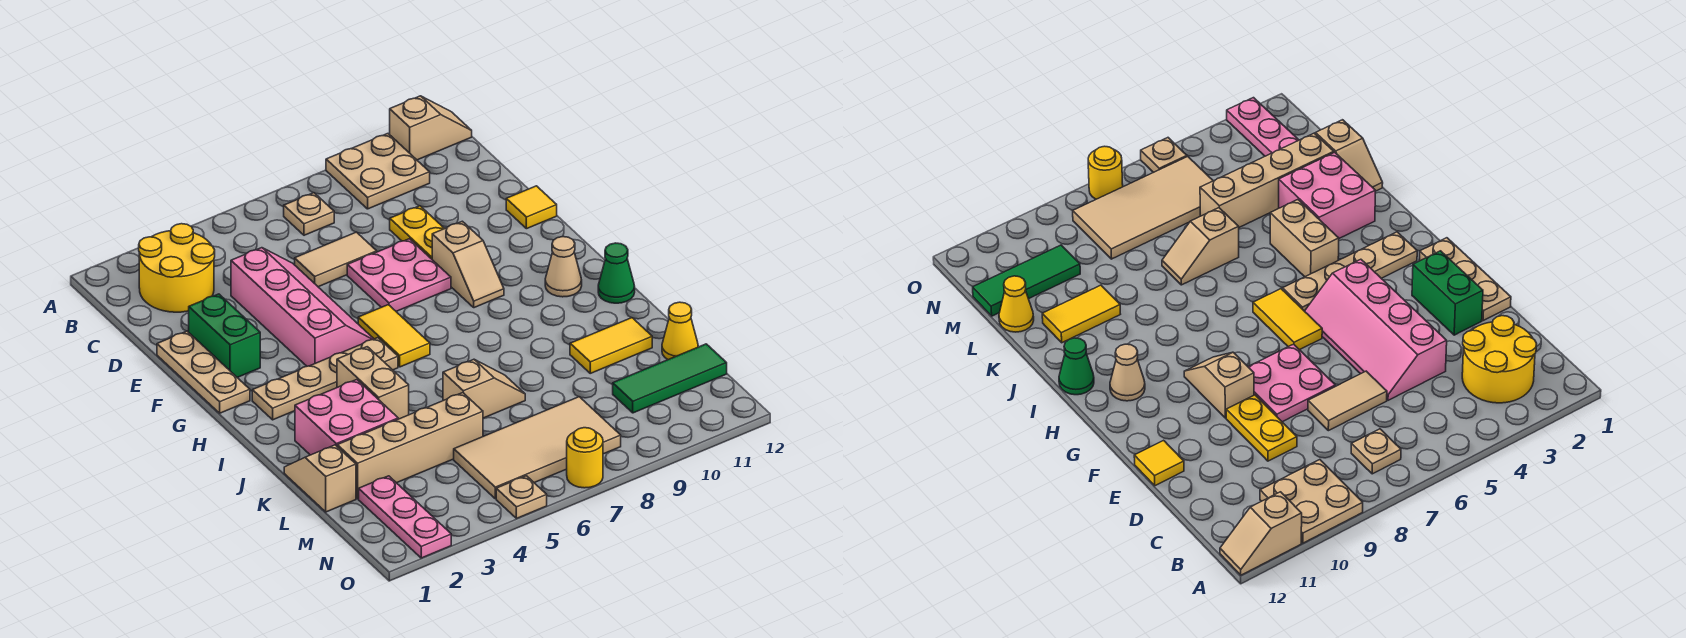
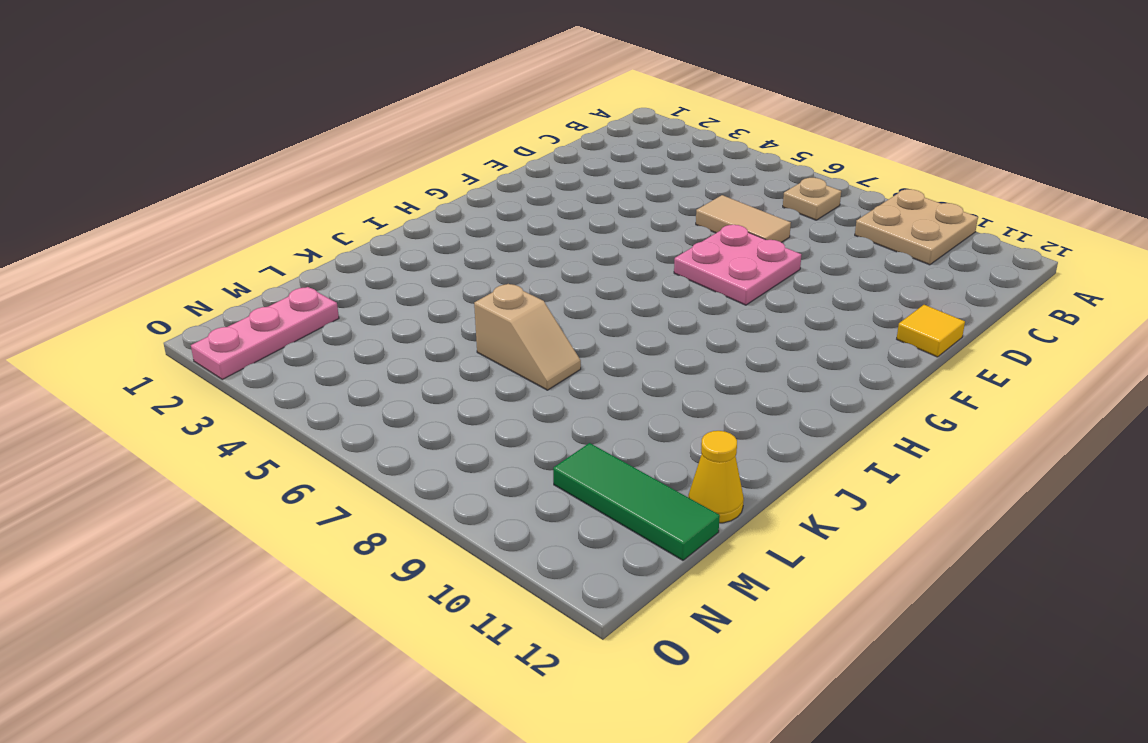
none -> tan slope A11:A12 level 1 top 11
none -> yellow round brick B2:C3 level 1
none -> pink slope D4:G5 level 1 top 4

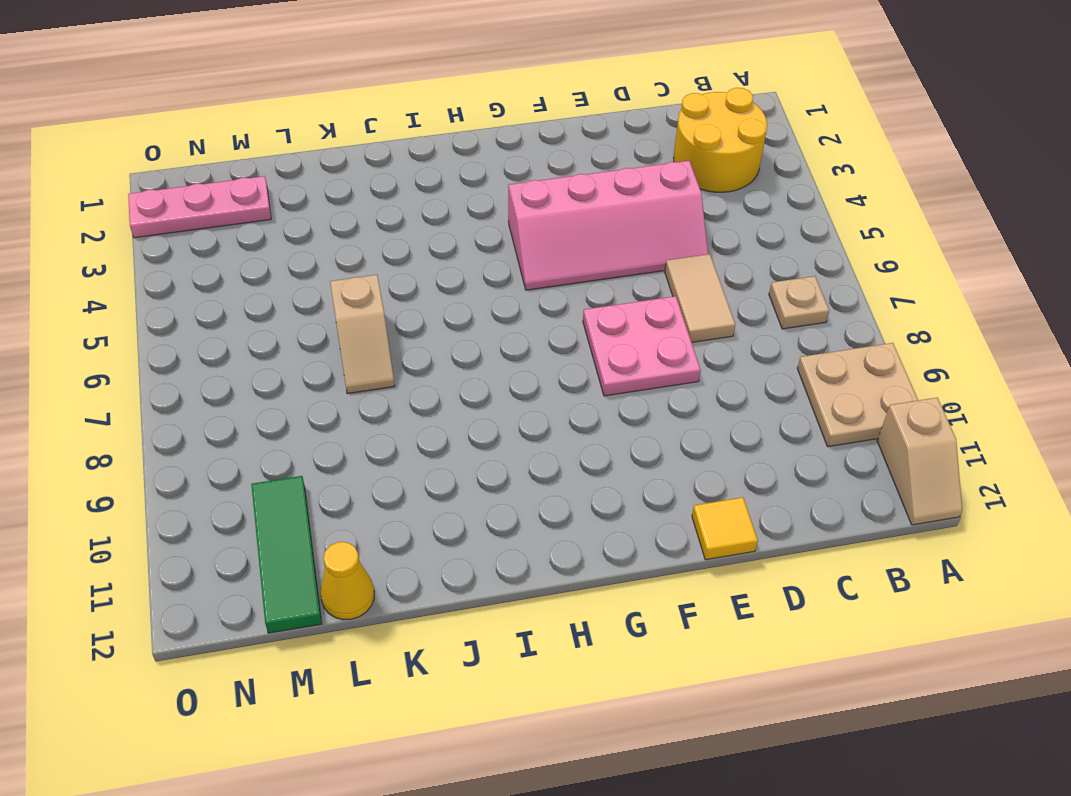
none -> yellow plate D9:E9 level 1
none -> tan plate E1:G1 level 1
none -> green brick E2:F2 level 1

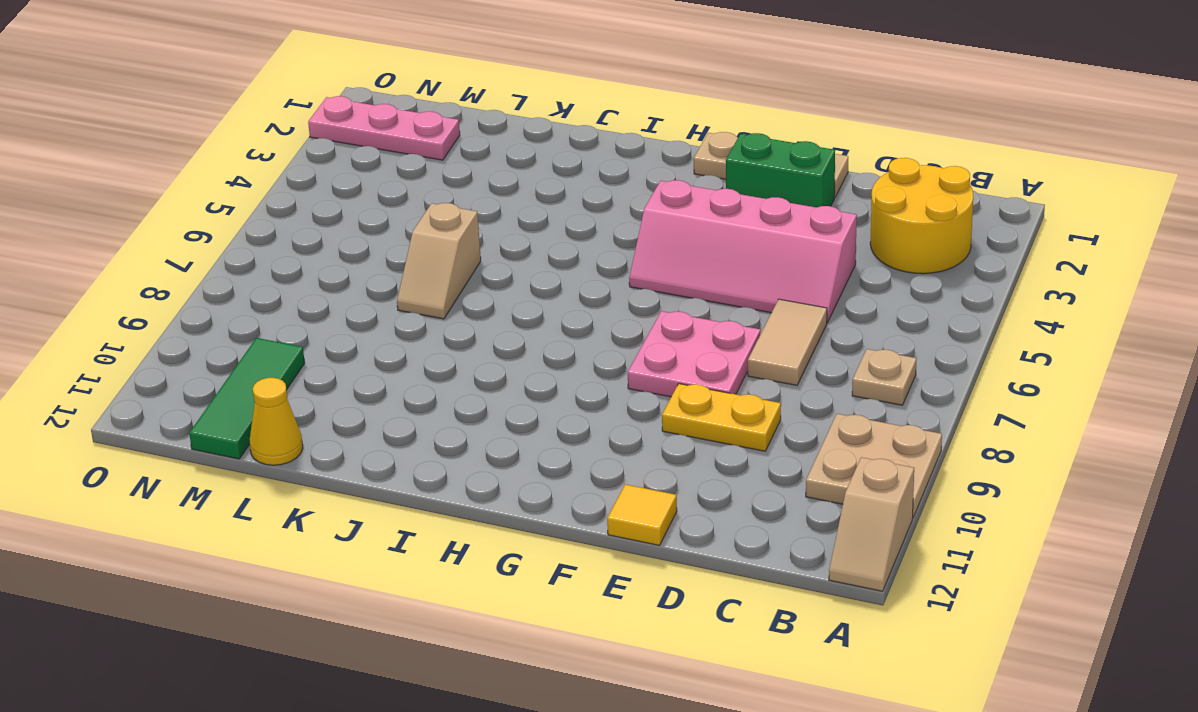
none -> tan slope F9:G9 level 1 top F
none -> yellow tile G6:H6 level 1
none -> tan plate H2:H5 level 1

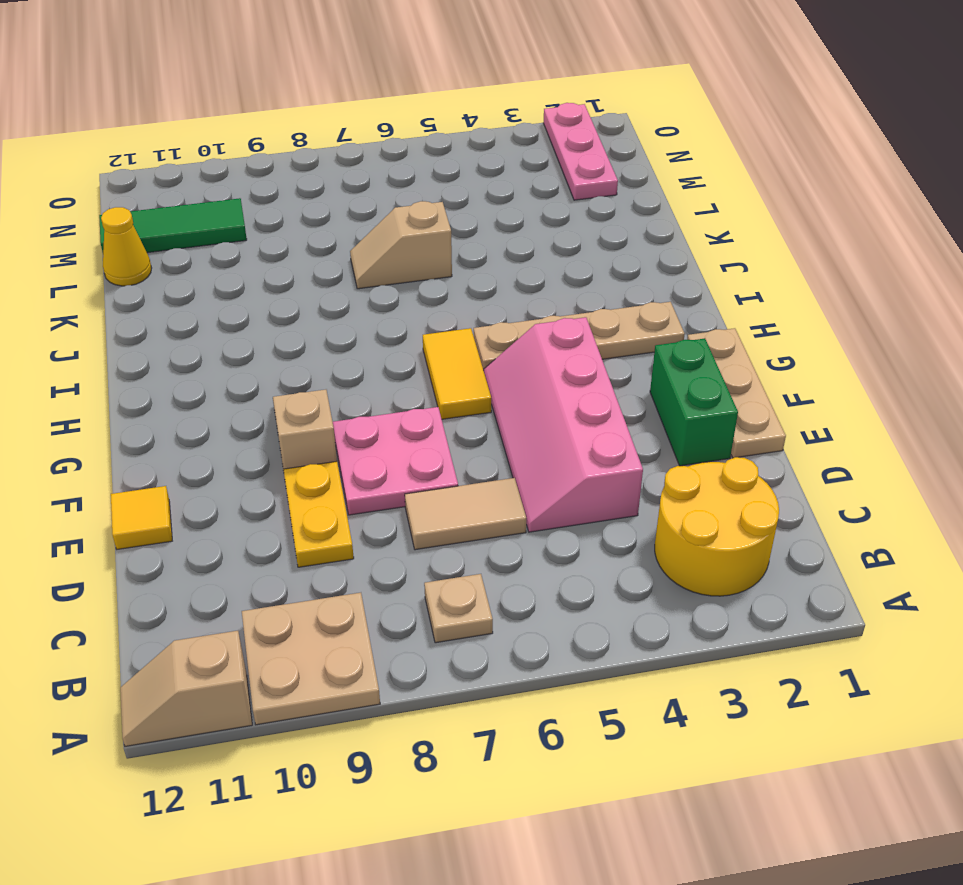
none -> tan cone H11 level 1
none -> tan brick I4:J4 level 1
none -> green cone I12 level 1

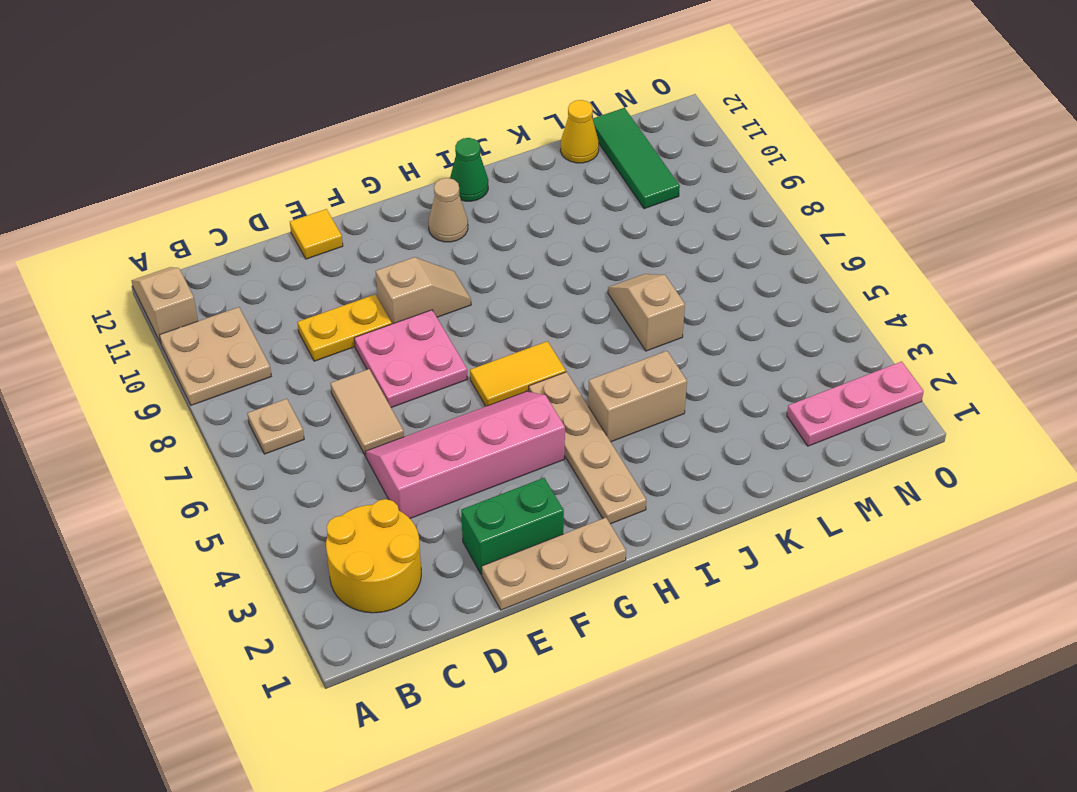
none -> pink brick J2:K3 level 1
none -> tan slope K1:L1 level 1 top L
none -> yellow tile K10:K11 level 1

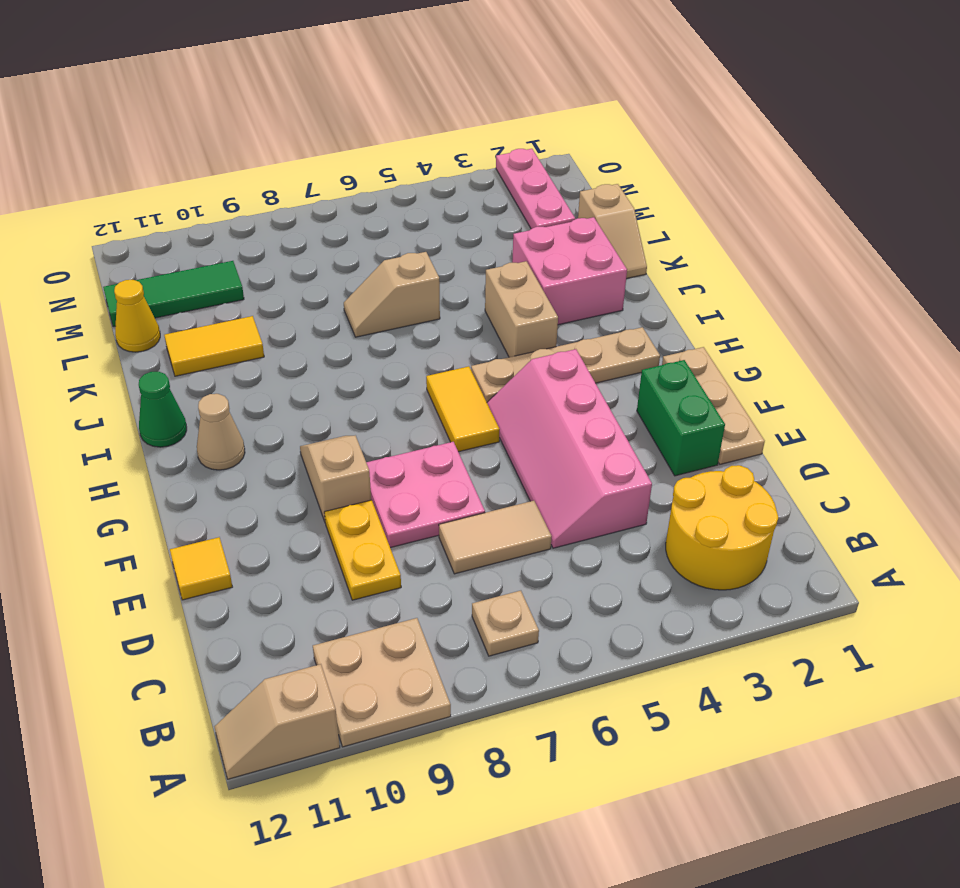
none -> tan brick L2:L5 level 1
none -> tan tile M5:N8 level 1
none -> tan plate O5 level 1

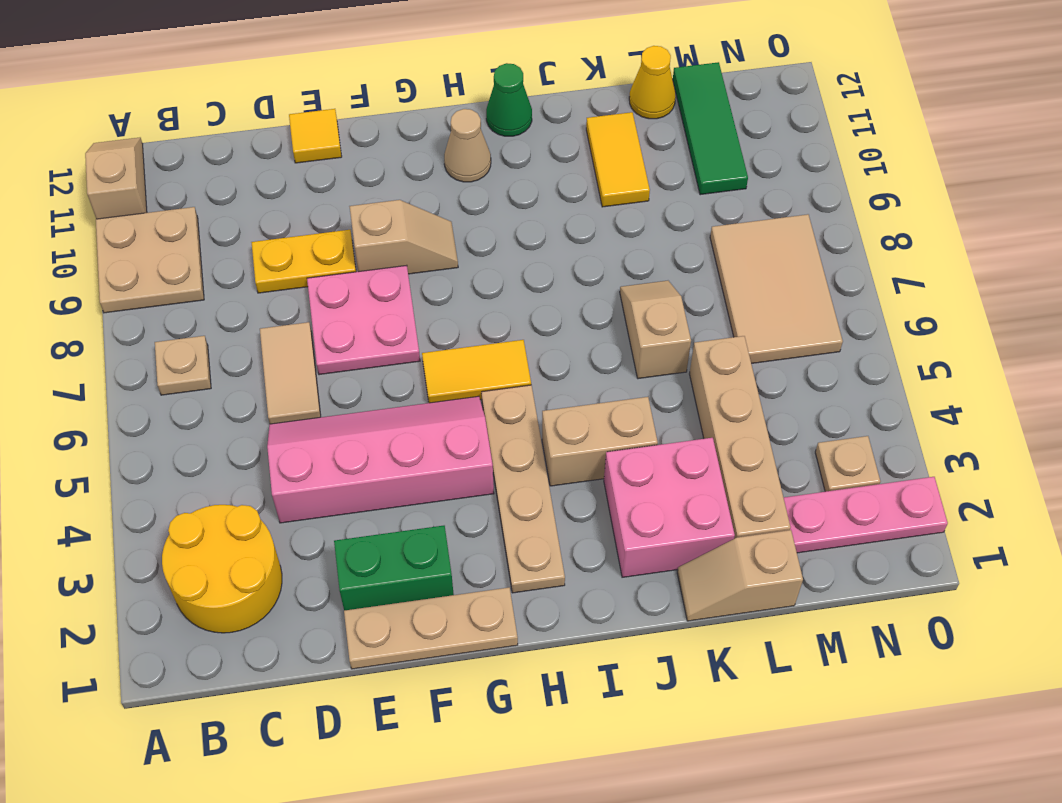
tan tile M6:N8 level 1 -> tan tile M5:N8 level 1
tan plate N3 level 1 -> tan plate O5 level 1
none -> yellow round brick O7 level 1

